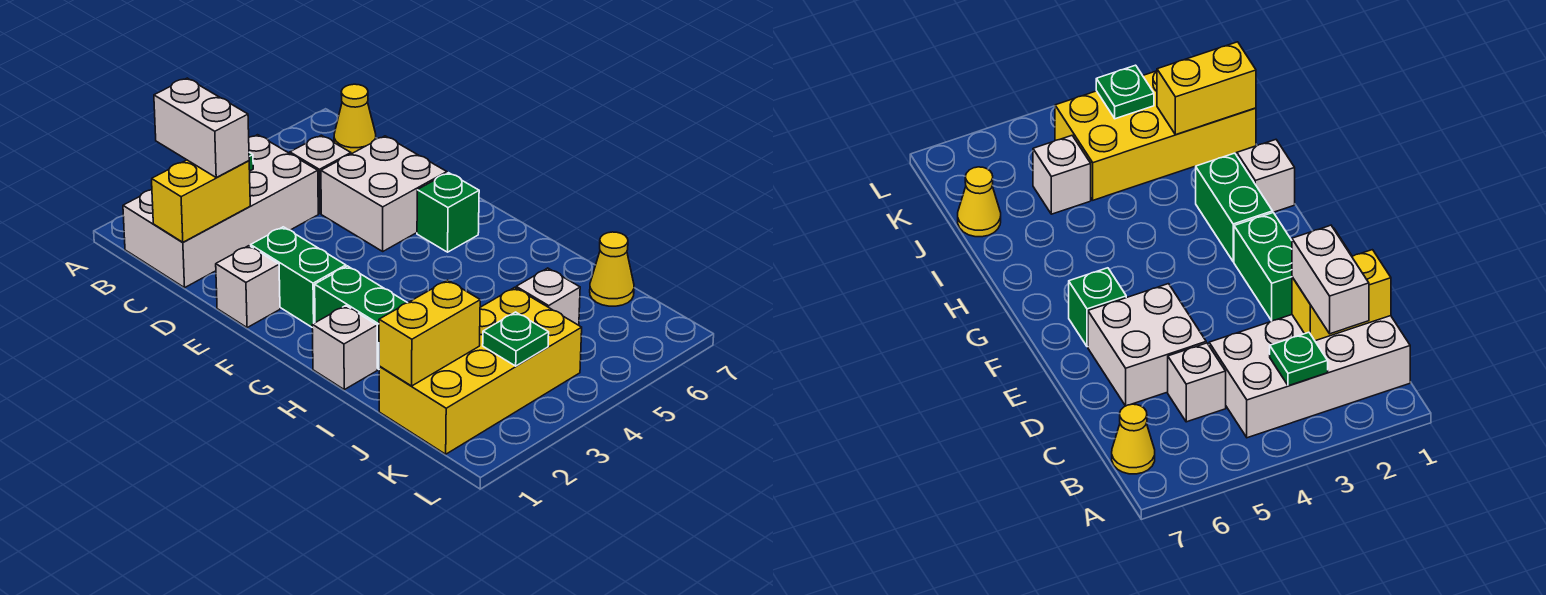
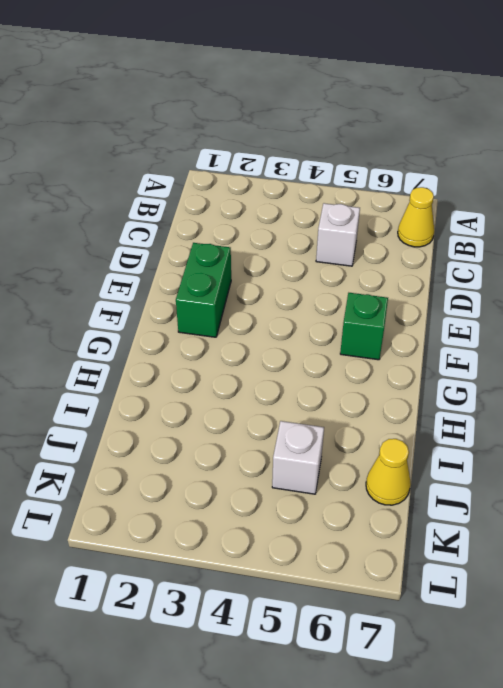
none -> white brick B1:C4 level 1
none -> white brick D5:E6 level 1
none -> white brick E1 level 1

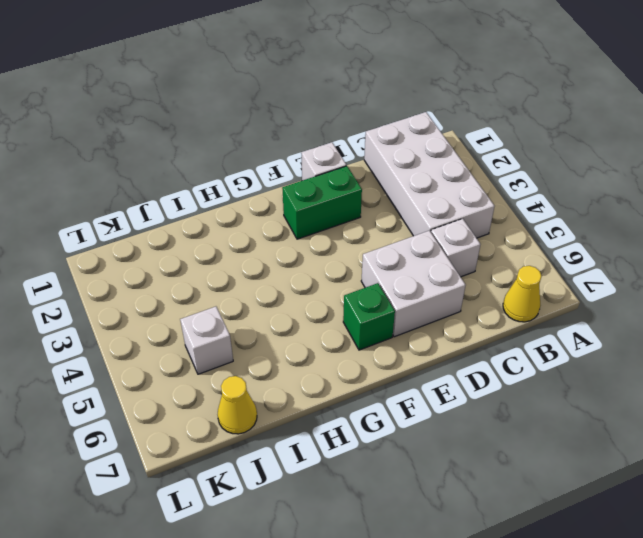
none -> green brick G2:H2 level 1
none -> white brick H1 level 1
none -> yellow brick J1:K4 level 1

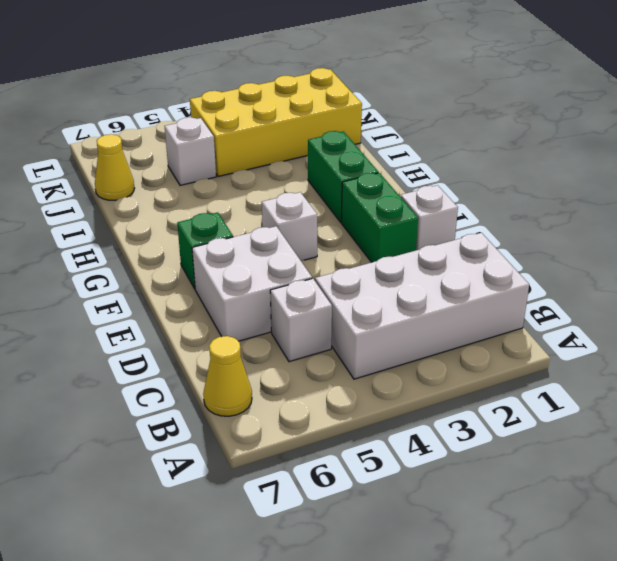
white brick F4 level 1 -> white brick H1 level 1
none -> green plate B3 level 2
none -> yellow brick C1:C2 level 2
none -> yellow brick J1:J2 level 2

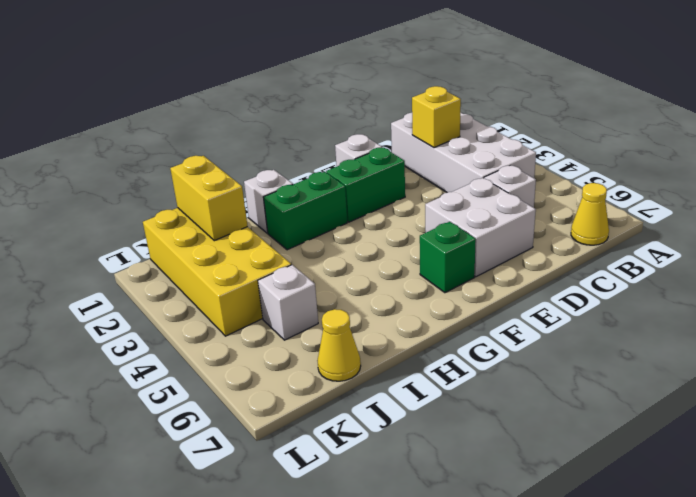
yellow brick C2 level 2 -> yellow brick C1:C2 level 2
none -> green plate B3 level 2
none -> green plate K3 level 2
none -> white brick B2:C2 level 3

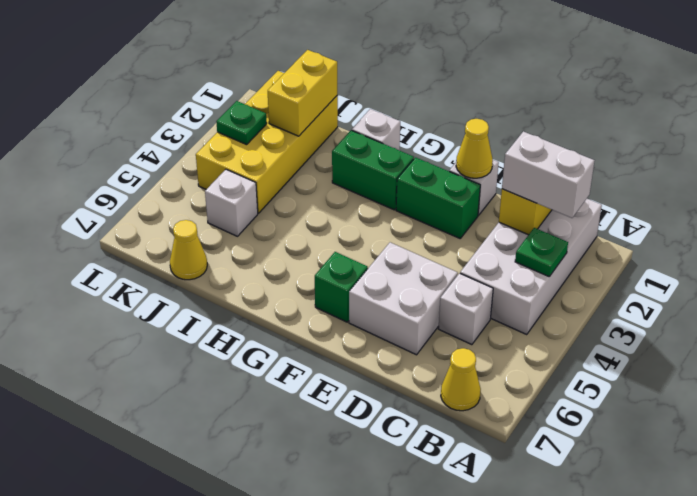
yellow cone E1 level 2 -> none

